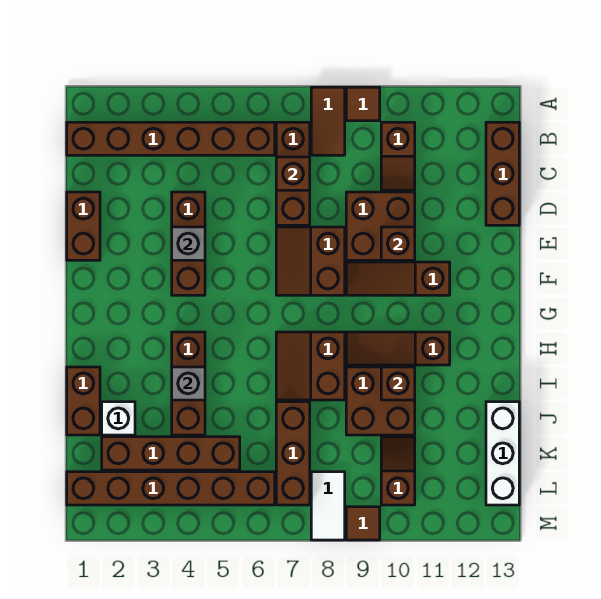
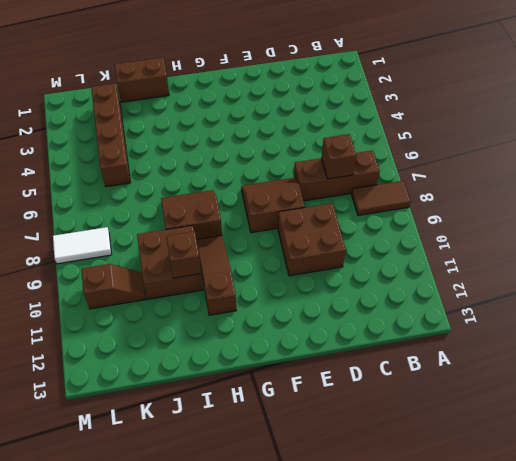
none -> brown tile A9 level 1
none -> brown brick B1:B6 level 1
none -> brown slope B10:C10 level 1 top B

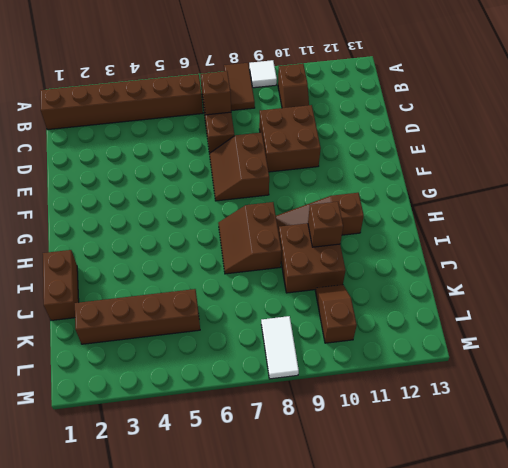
white tile A9 level 1 -> brown tile A9 level 1
none -> brown brick B13:D13 level 1
none -> brown brick D1:E1 level 1
none -> brown brick D4:F4 level 1

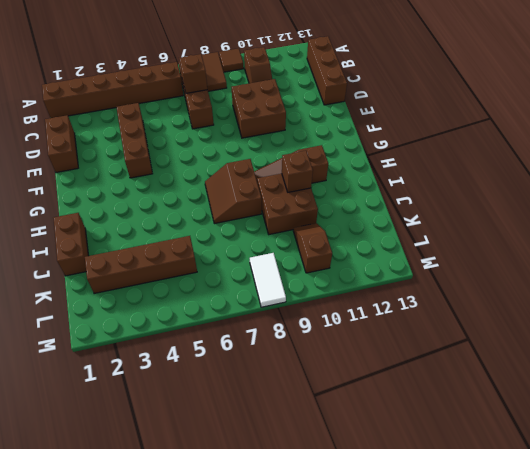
none -> brown slope E7:F8 level 1 top 8
none -> brown slope F9:F11 level 1 top 11
none -> brown brick H4:J4 level 1

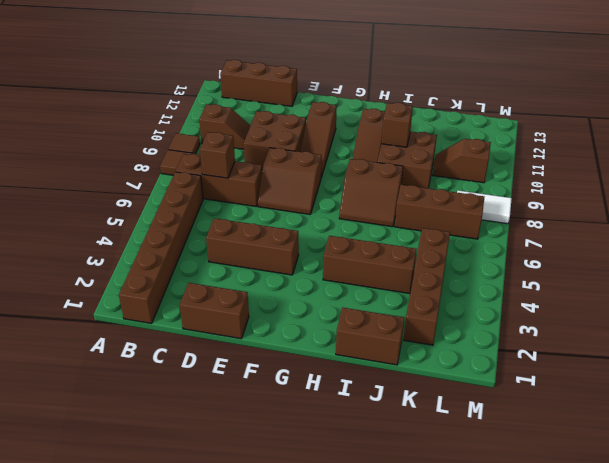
none -> white brick J2 level 1
none -> white brick J13:L13 level 1
none -> brown brick L1:L6 level 1

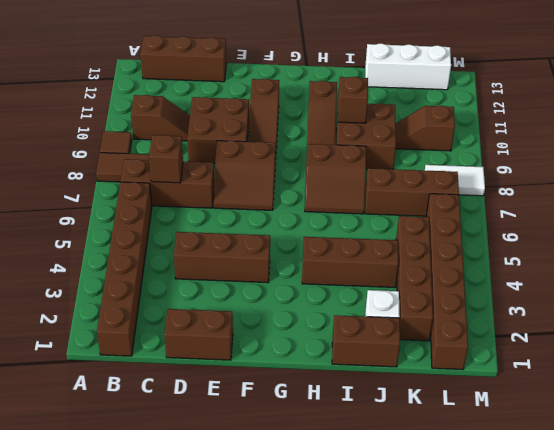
none -> brown tile M9 level 1
none -> grey brick E4 level 2
none -> brown brick E10 level 2

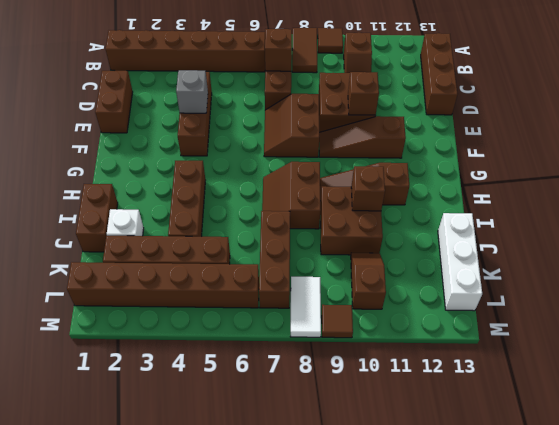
none -> grey brick I4 level 2

